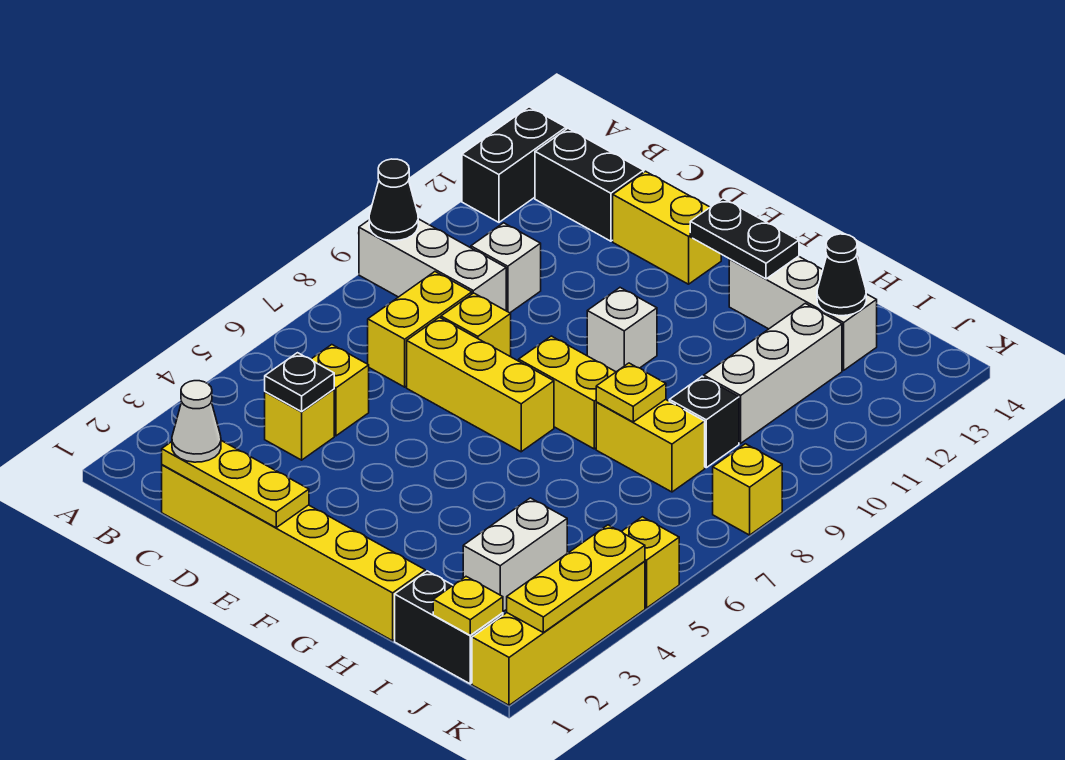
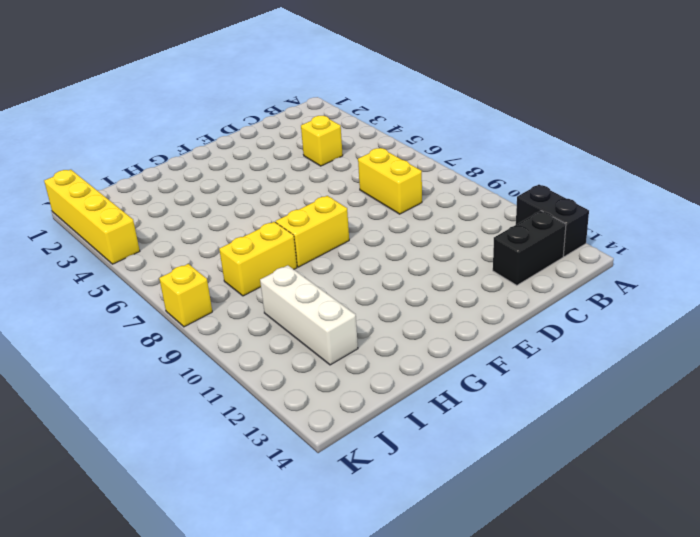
none -> white brick A9:C9 level 1
none -> yellow brick C1:H1 level 1
none -> yellow brick C5 level 1
none -> white brick C10 level 1

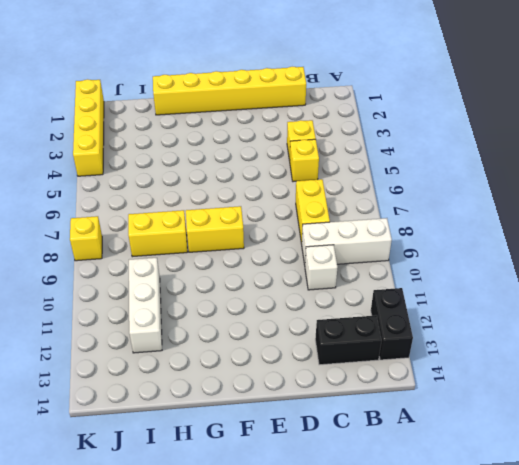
none -> yellow brick D7:F7 level 1
none -> yellow brick D8 level 1
none -> yellow brick D13:E13 level 1
none -> white brick F10 level 1

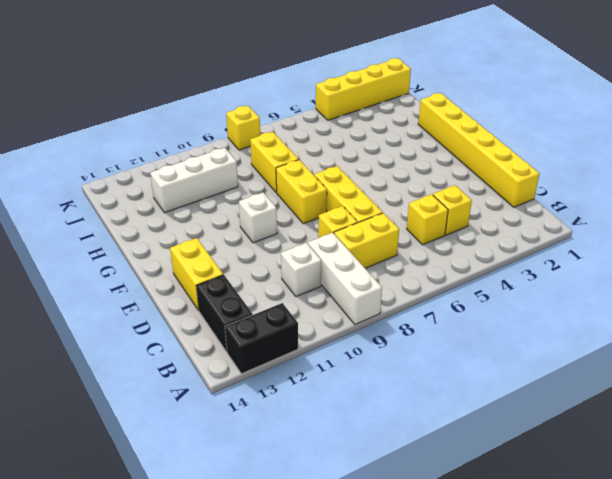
none -> white brick G13:I13 level 1
none -> black brick I1:J1 level 1
none -> white brick I3:I4 level 1
none -> black brick I9 level 1

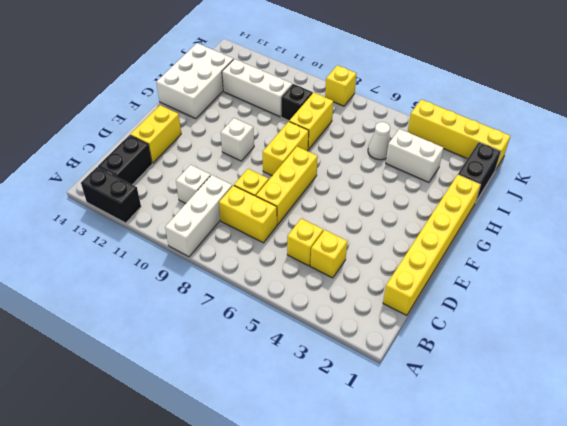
white brick G13:I14 level 1 -> white brick G13:I13 level 1
white cone I5 level 1 -> white cone C1 level 3
none -> yellow brick K5 level 1
none -> black cone A9 level 2
none -> yellow plate C1:E1 level 2
none -> black plate C4 level 2

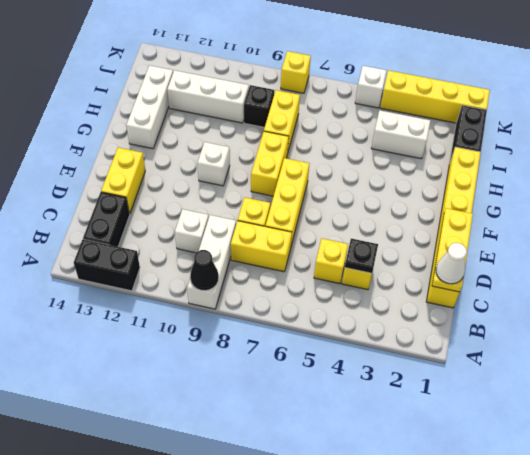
white brick K5 level 1 -> yellow brick K5 level 1
none -> black plate F13:G13 level 2
none -> yellow plate H8 level 2
none -> black cone I13 level 2
none -> yellow plate J1 level 2

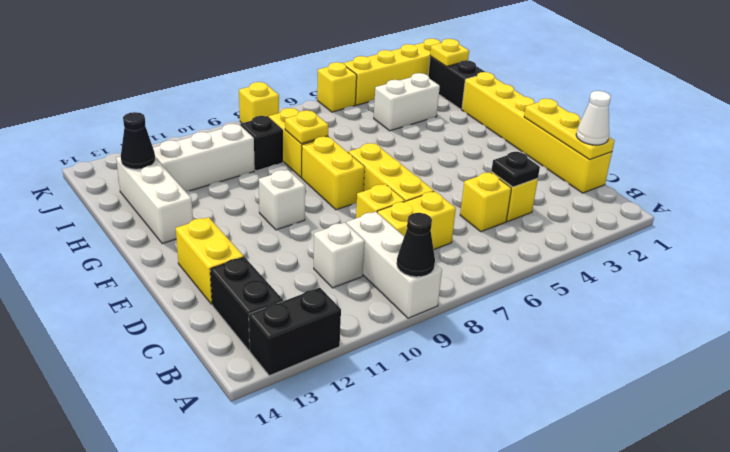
none -> black plate F13:G13 level 2
none -> yellow plate K2:K4 level 2

